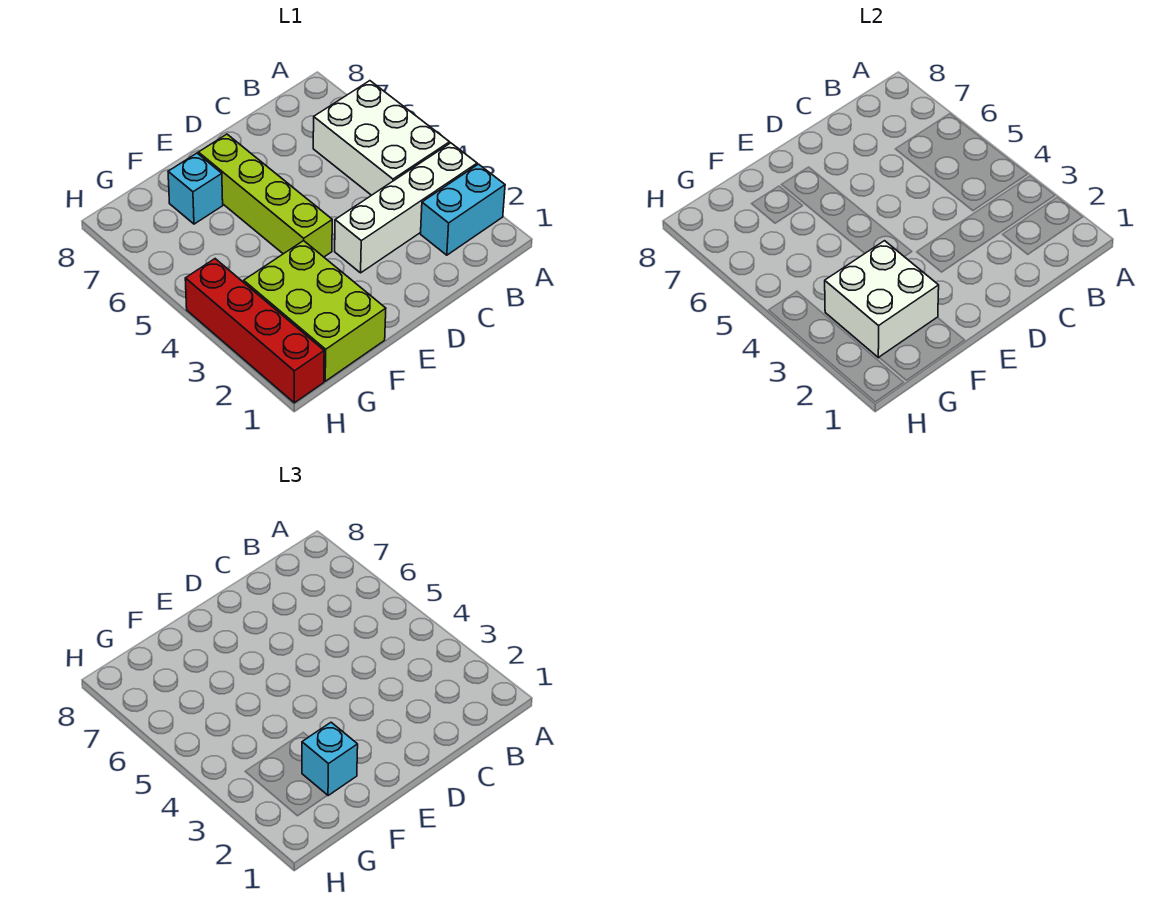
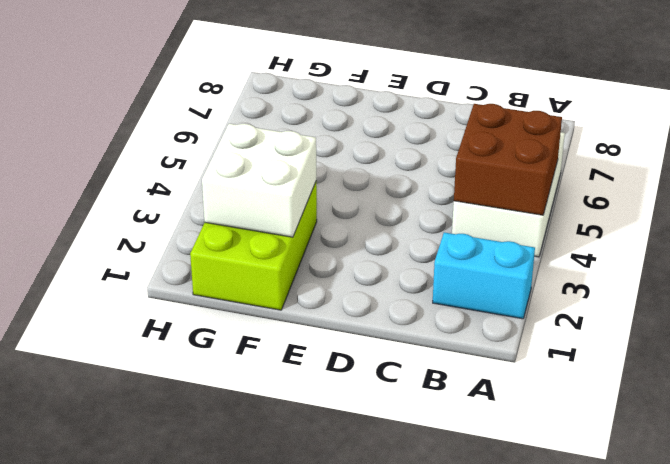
brown brick A4:B5 level 2 -> none
none -> white brick A3:D3 level 1
none -> lime brick E4:E7 level 1

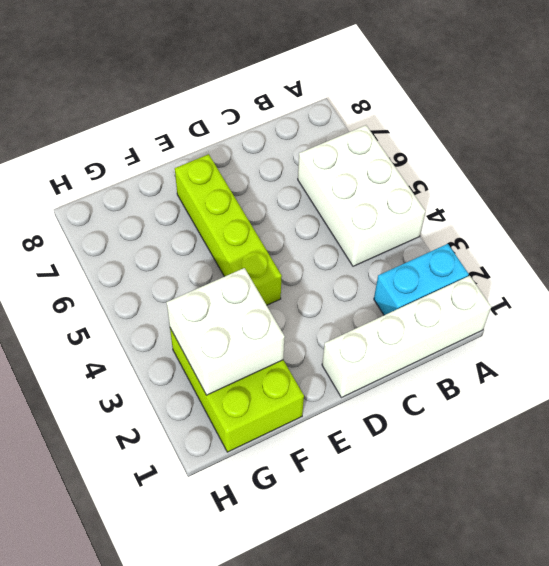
white brick A1:D1 level 1 -> white brick A3:D3 level 1
none -> cyan brick F7 level 1
none -> red brick H1:H4 level 1

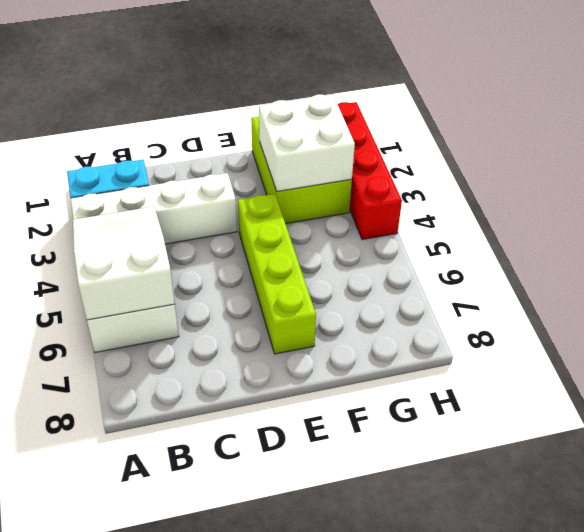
white slope A4:B6 level 2 top 6 -> none
none -> cyan brick F7 level 1
none -> cyan brick F2 level 3

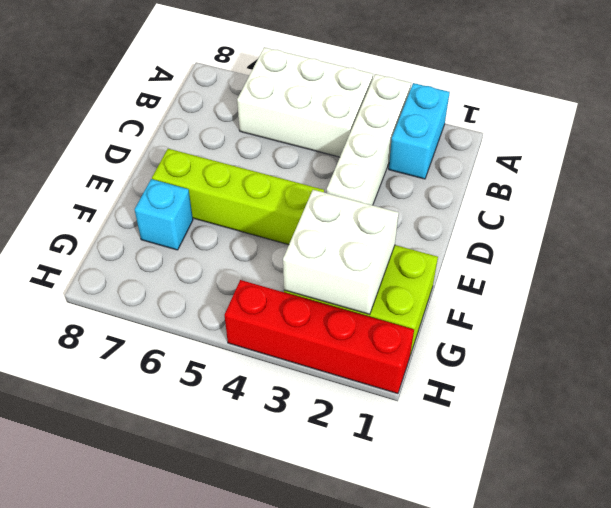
none -> cyan brick F2 level 3

